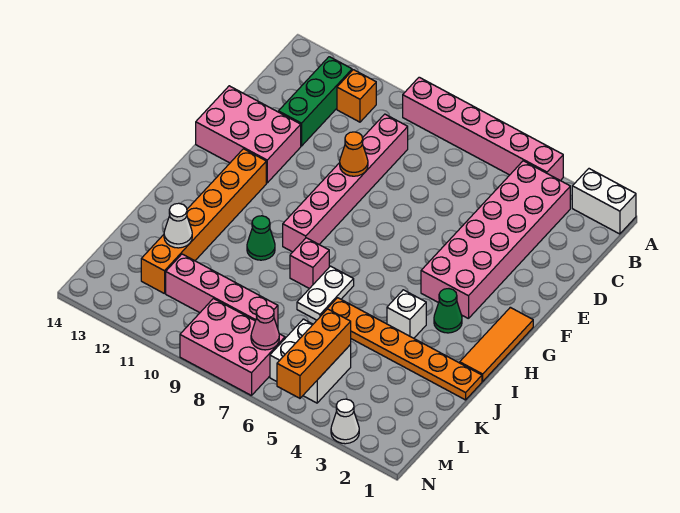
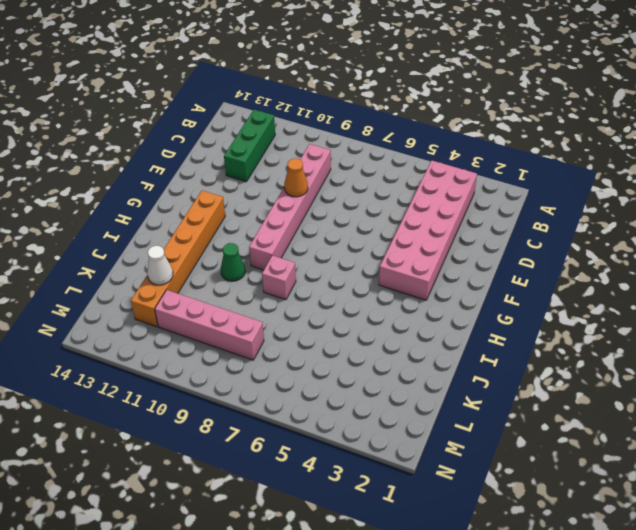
none -> white brick A1:A2 level 1
none -> pink brick A4:A9 level 1
none -> orange brick B11 level 1

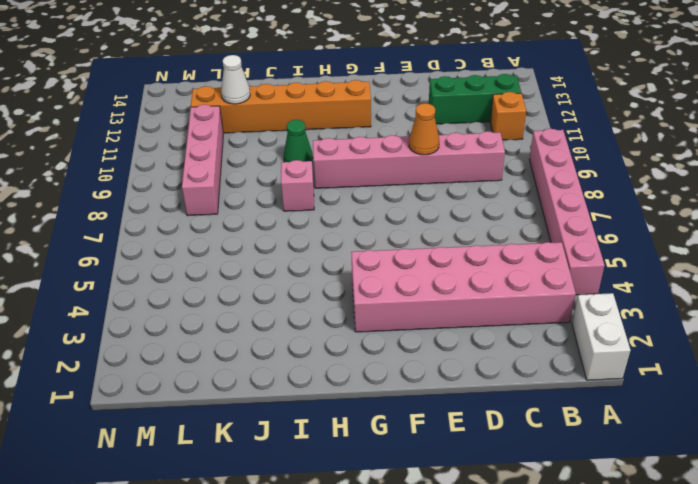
none -> pink brick E12:F14 level 1
none -> orange tile G1:I1 level 1
none -> green cone H3 level 1

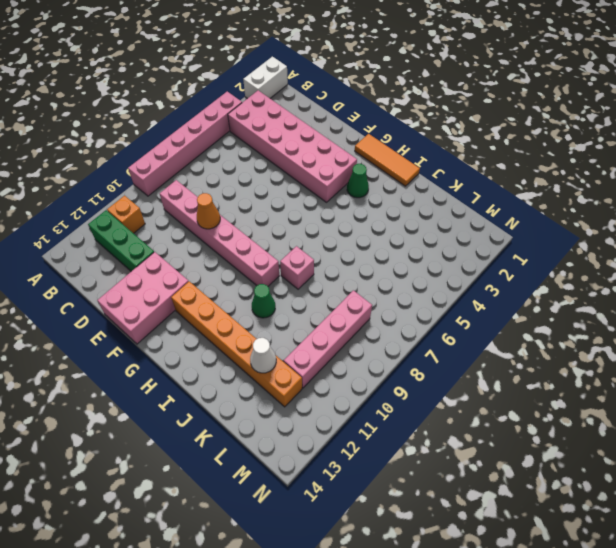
none -> white brick I4 level 1
none -> white plate I7:J7 level 1
none -> orange plate J1:J6 level 1

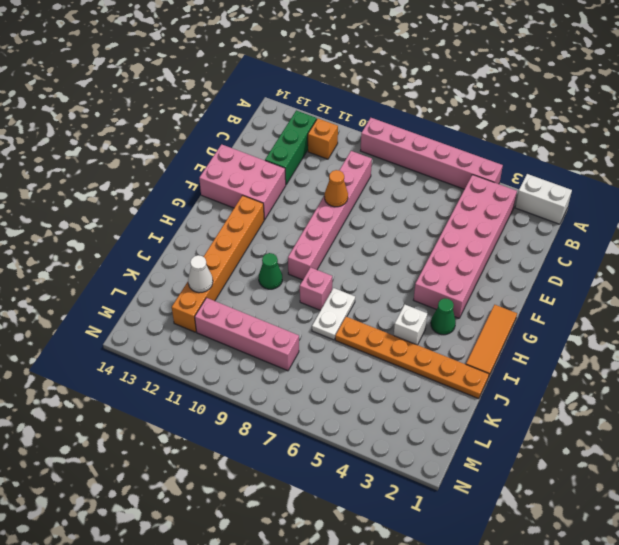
none -> white brick L5:M6 level 1
none -> pink brick M7:N9 level 1
none -> white cone N3 level 1

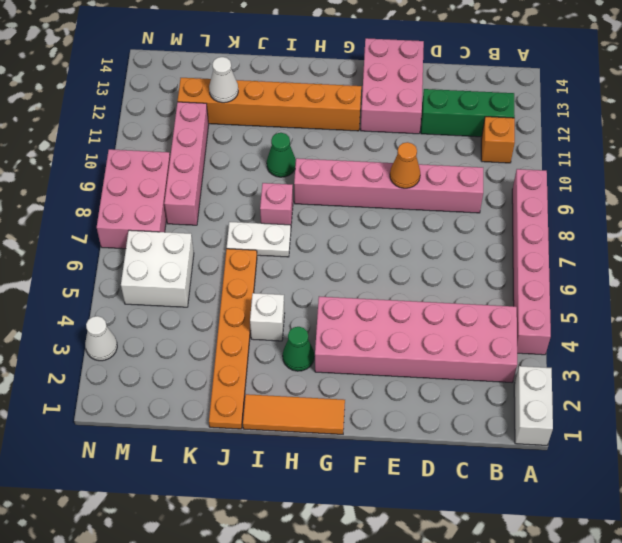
none -> orange brick L5:N5 level 2
none -> pink cone M7 level 2

